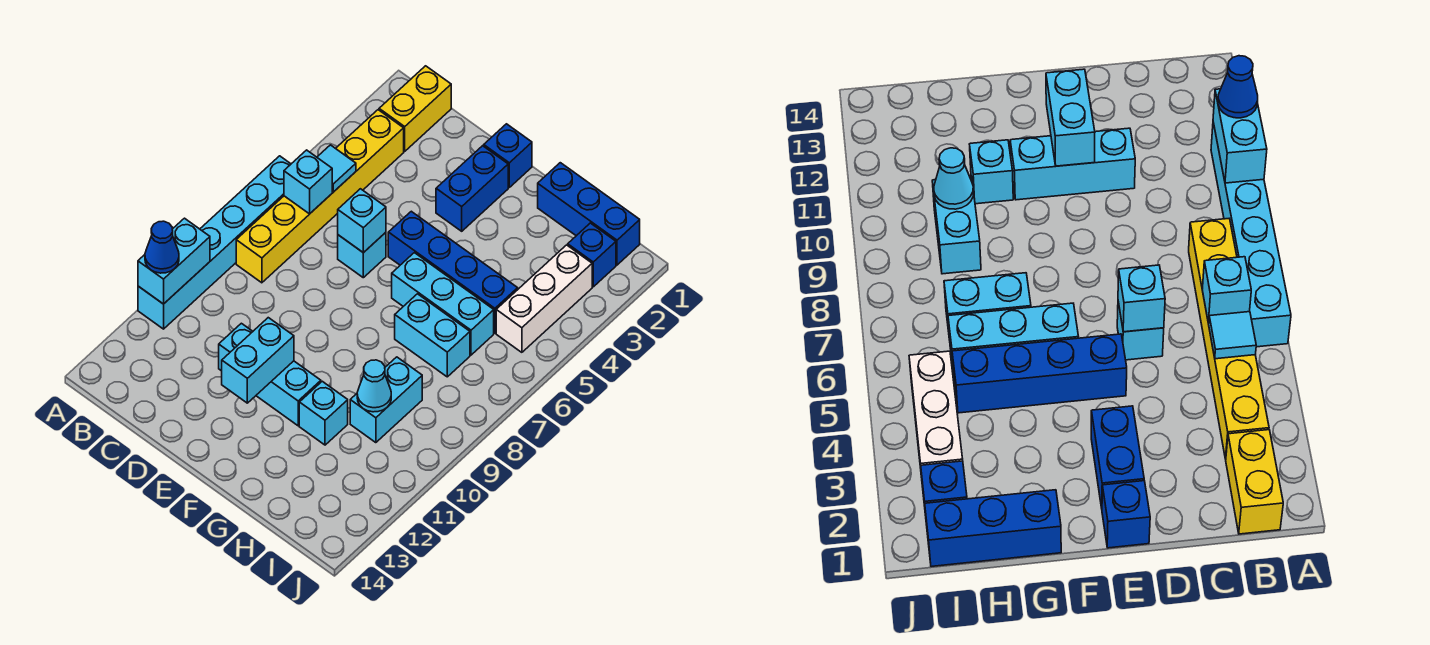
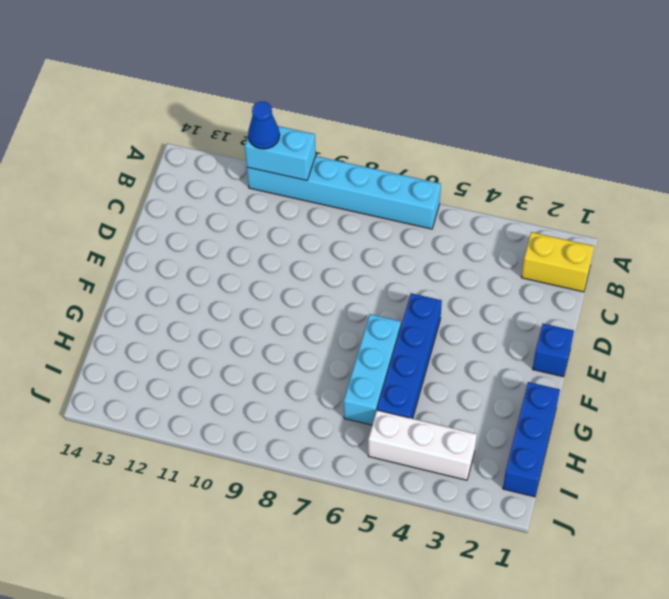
none -> yellow brick B3:B8 level 1
none -> cyan brick D6 level 1
none -> cyan brick D11:F11 level 1

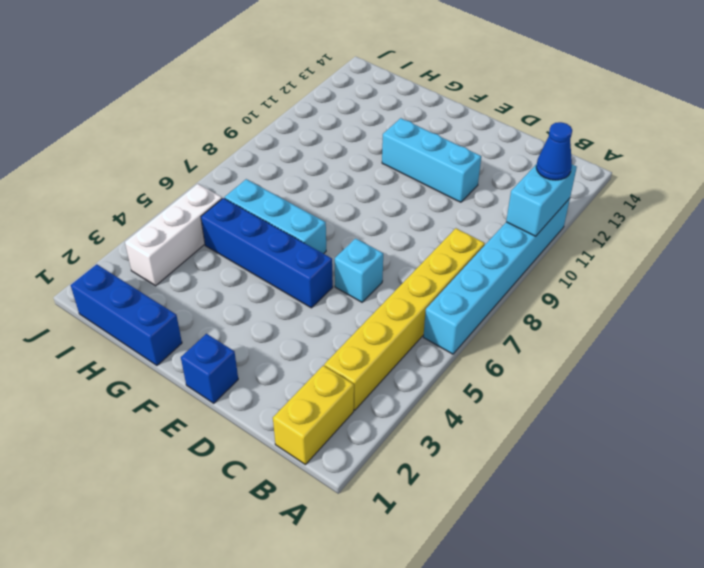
none -> blue brick E2:E3 level 1
none -> cyan brick G7:H7 level 1
none -> cyan brick G11 level 1

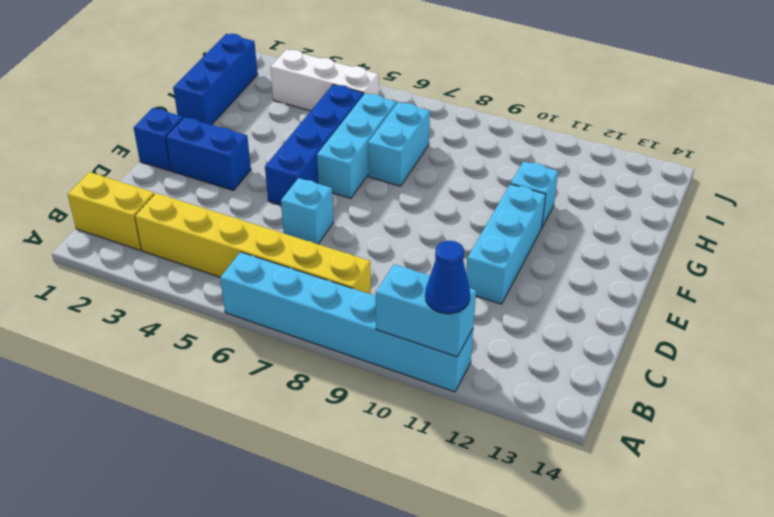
none -> cyan brick H9:H10 level 1
none -> blue brick I2 level 1
none -> cyan tile B5 level 2

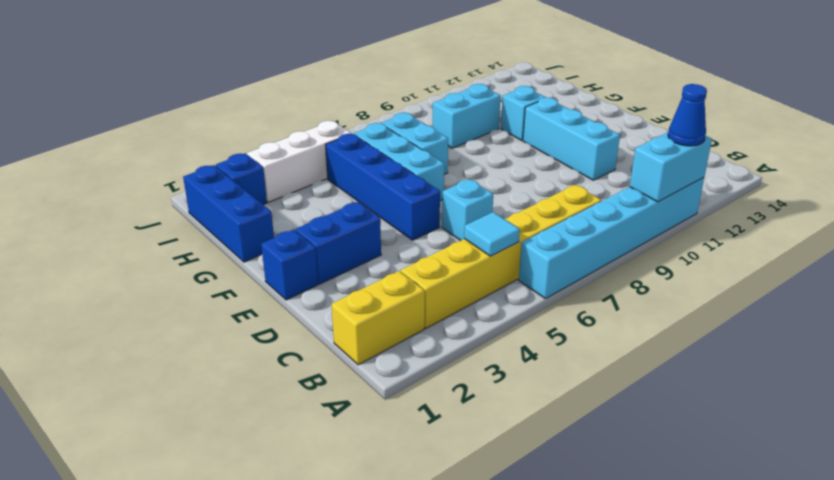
none -> cyan brick B6 level 2
none -> cyan brick D6 level 2
none -> cyan brick E11:E12 level 2

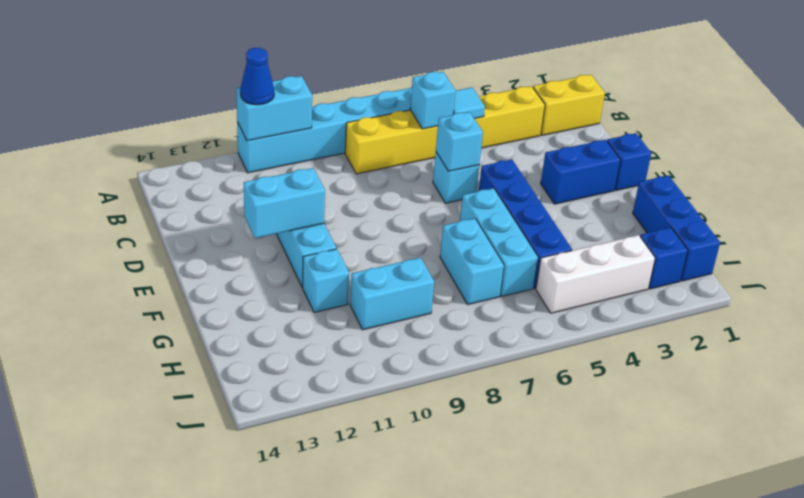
none -> cyan cone H10 level 2

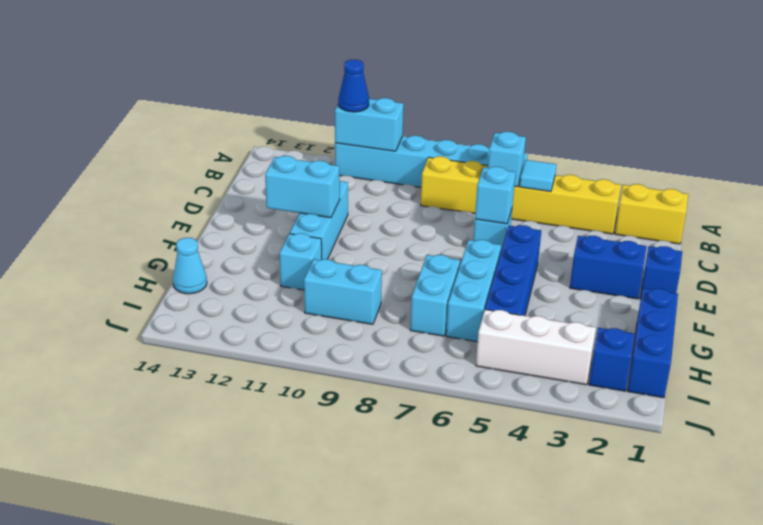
cyan cone H14 level 1 -> cyan cone H10 level 2

